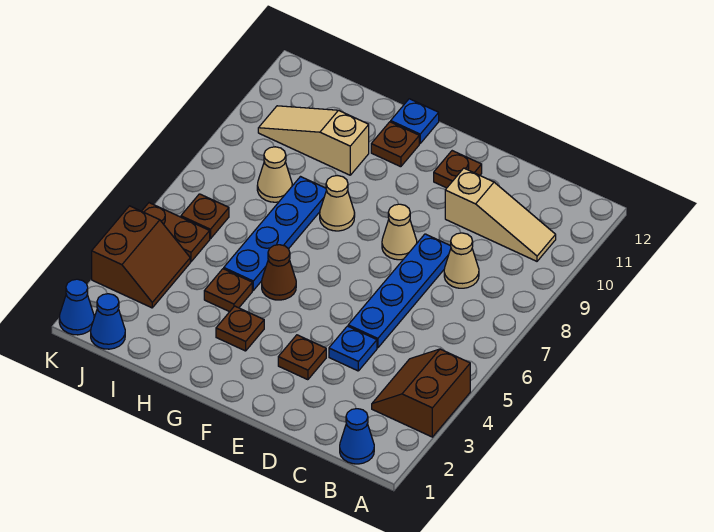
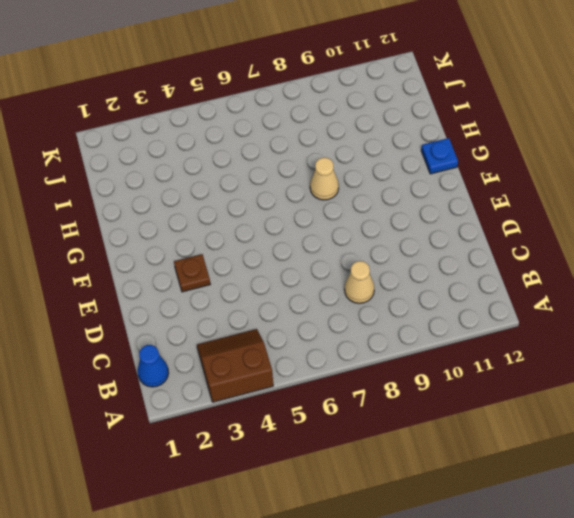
none -> tan slope B10:D10 level 1 top D
none -> blue plate D4 level 1
none -> blue plate D5:D8 level 1

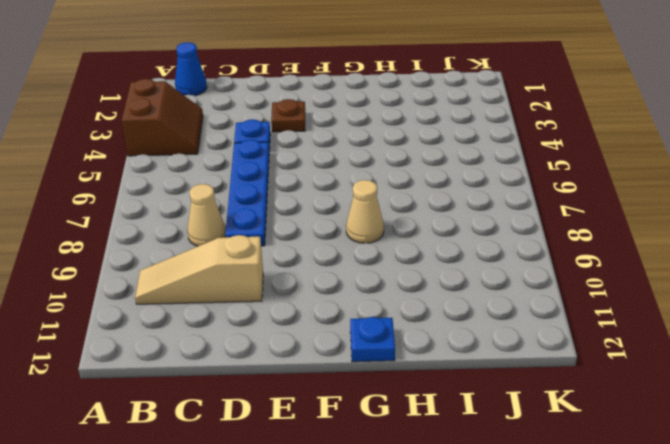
none -> tan cone E8 level 1
none -> brown plate E11 level 1
none -> brown plate G3 level 1

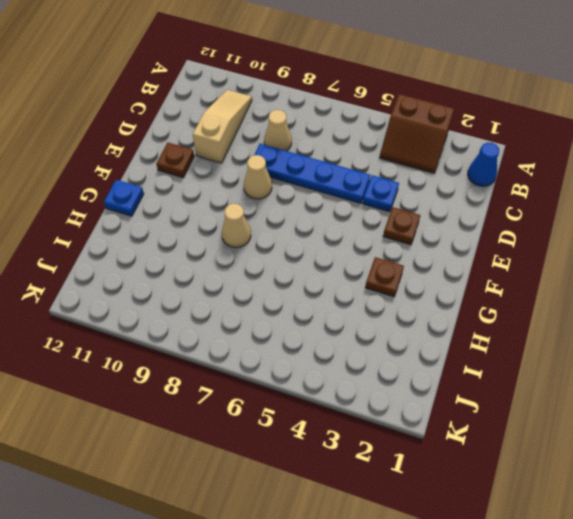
none -> brown cone G5 level 1
none -> brown plate G11 level 1
none -> brown plate H4 level 1

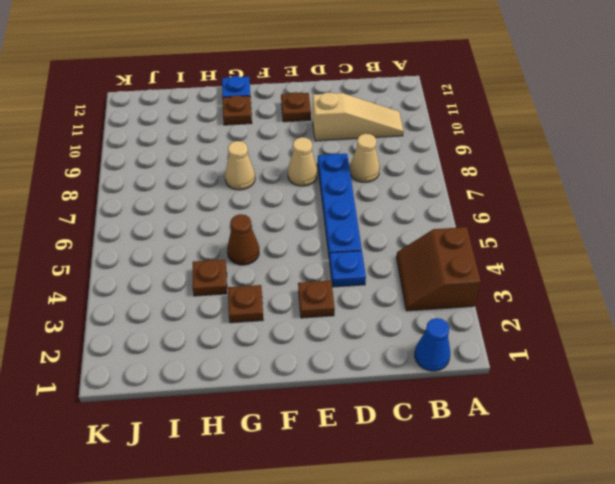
none -> blue plate H5:H8 level 1
none -> tan slope H10:J10 level 1 top H
none -> tan cone I8 level 1

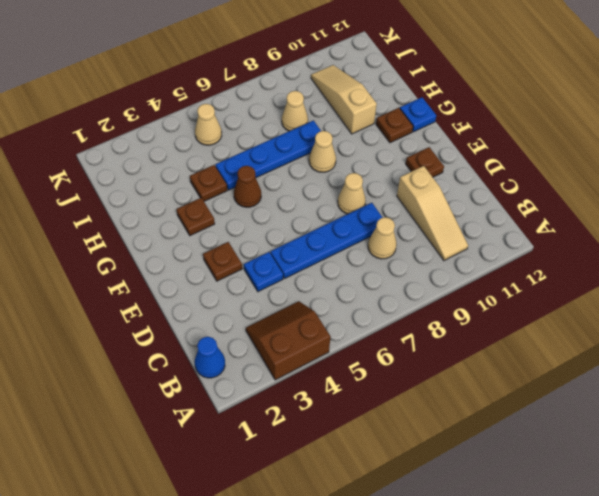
tan cone J5 level 1 -> brown plate J5:K5 level 1
none -> blue cone J1 level 1
none -> brown slope J3:K4 level 1 top K
none -> brown plate J6 level 1

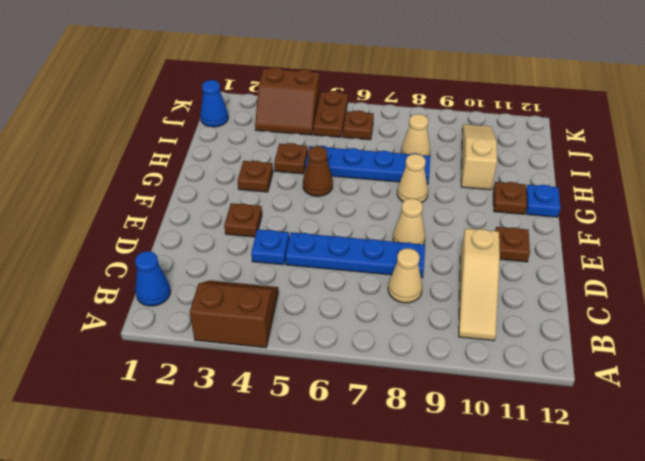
none -> blue cone K1 level 1

